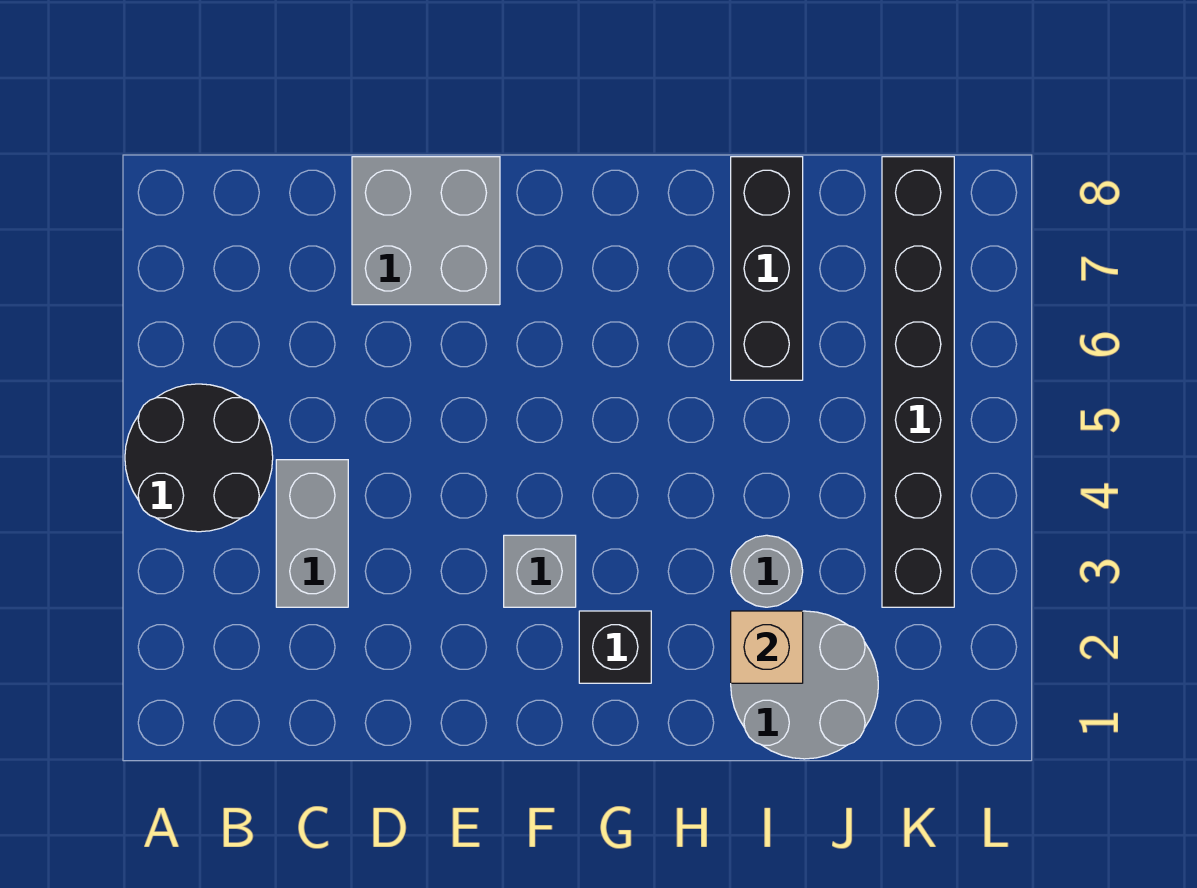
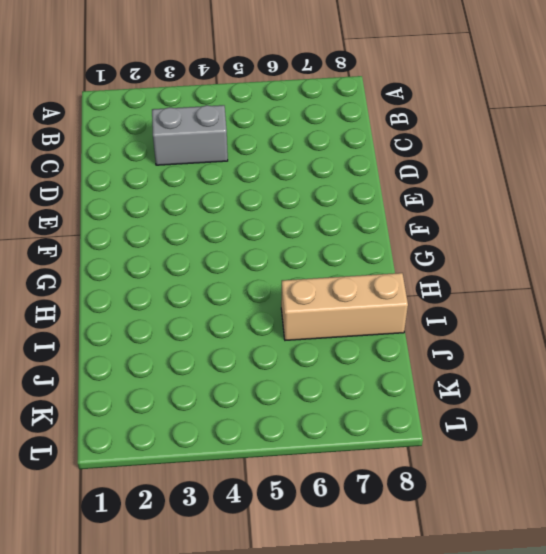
tan brick I6:I8 level 1 -> black brick I6:I8 level 1
none -> black round brick A4:B5 level 1
none -> grey brick D7:E8 level 1

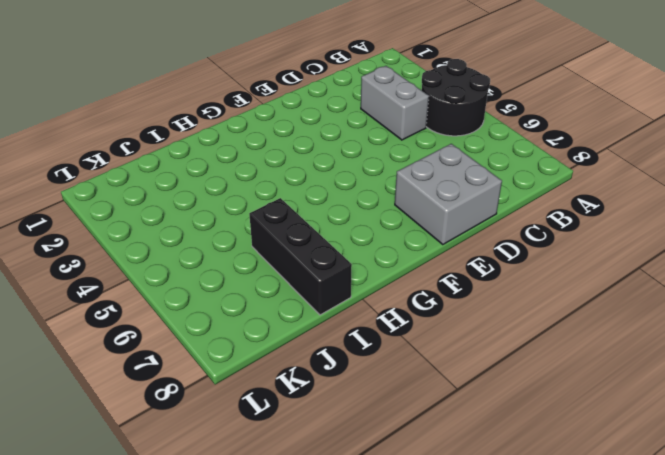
none -> grey brick F3 level 1
none -> black brick G2 level 1

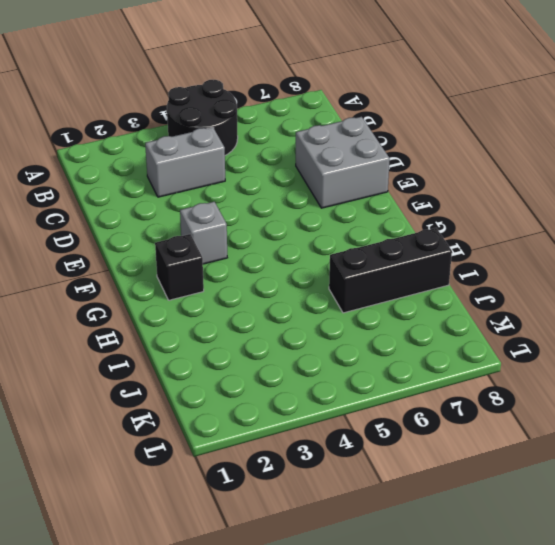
none -> grey round brick I1:J2 level 1
none -> grey round brick I3 level 1

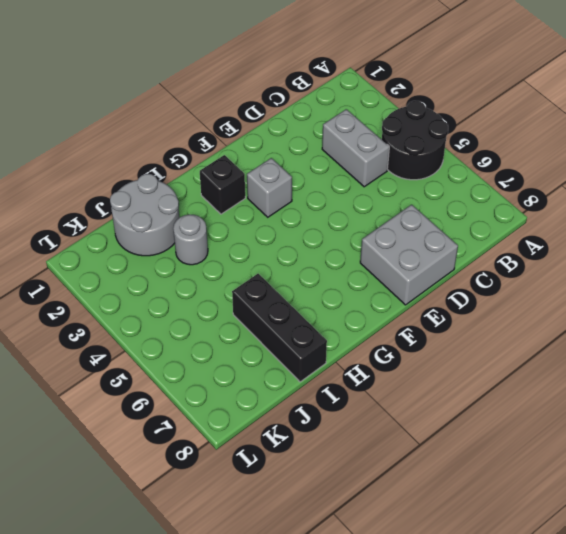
none -> black brick K3:K8 level 1
none -> tan brick I2 level 2

